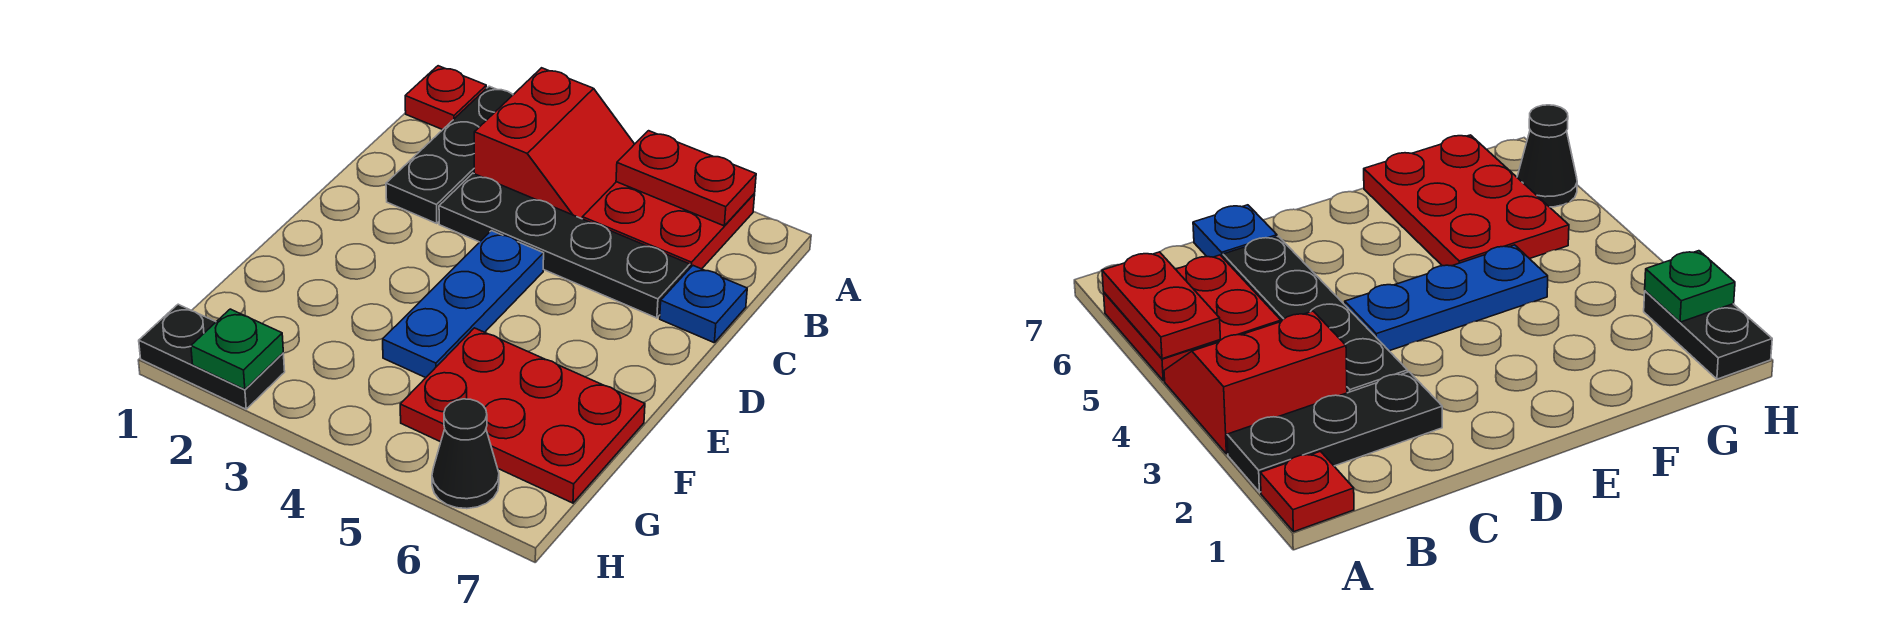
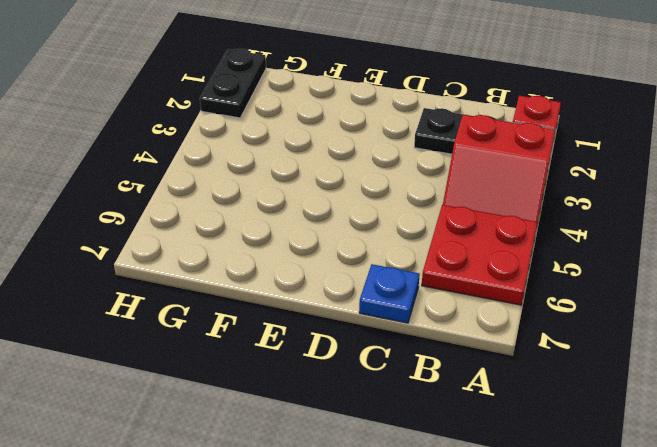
none -> black plate C3:C6 level 1
none -> blue plate D4:F4 level 1
none -> red plate F5:G7 level 1

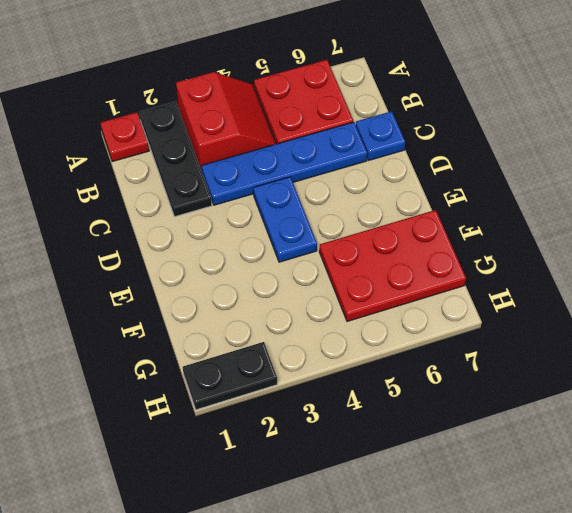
blue plate C3:C6 level 1 -> black plate C3:C6 level 1
blue plate D4:E4 level 1 -> blue plate D4:F4 level 1
none -> black cone H6 level 1
none -> red plate A5:A6 level 2
none -> green plate H2 level 2

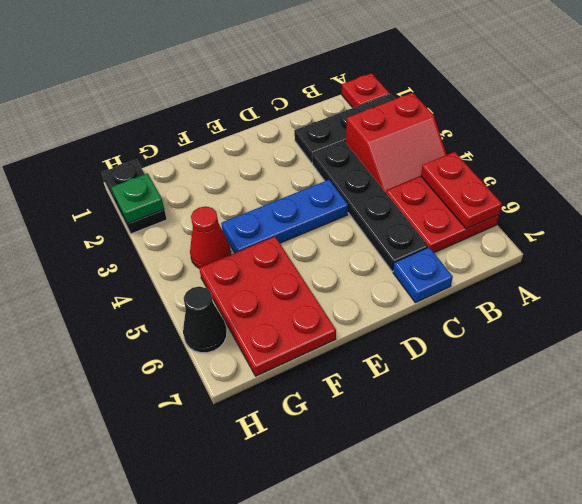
red cone G4 level 1 -> none

